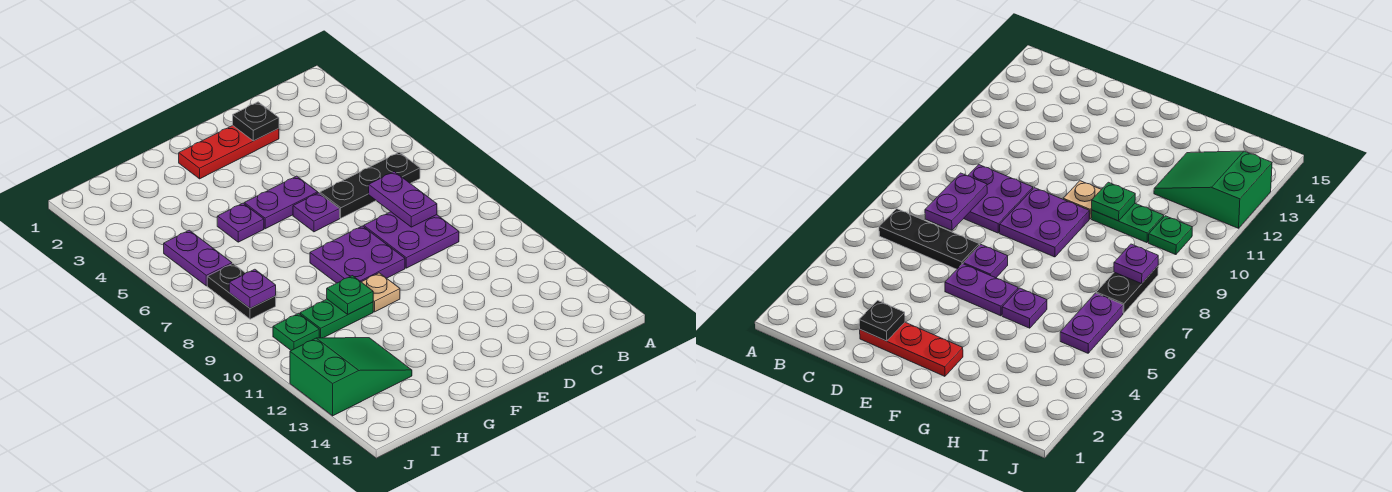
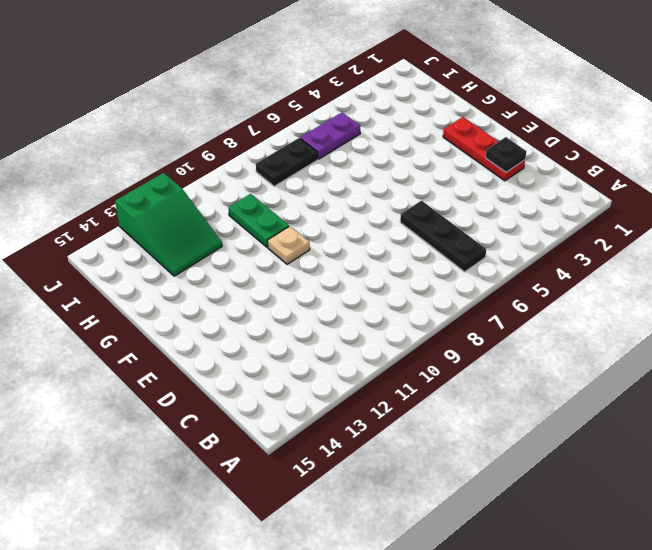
none -> purple plate C8:D9 level 1
none -> purple plate E5:F5 level 1
none -> purple plate E6 level 1

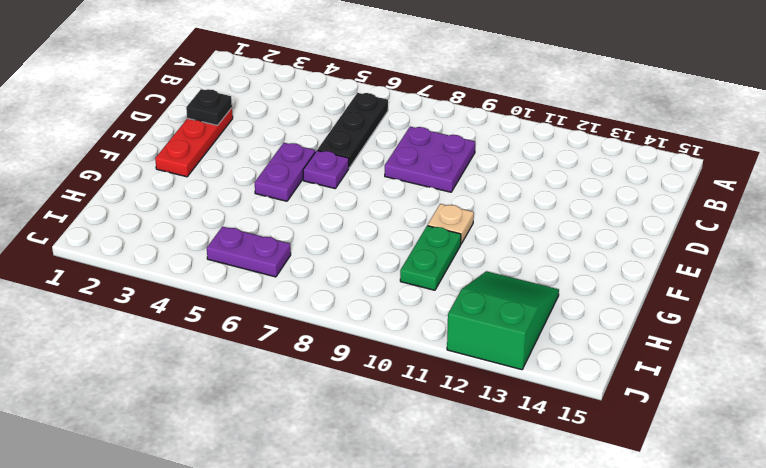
none -> purple plate E8:F9 level 1
none -> purple plate G5 level 1
none -> black plate I7:I8 level 1

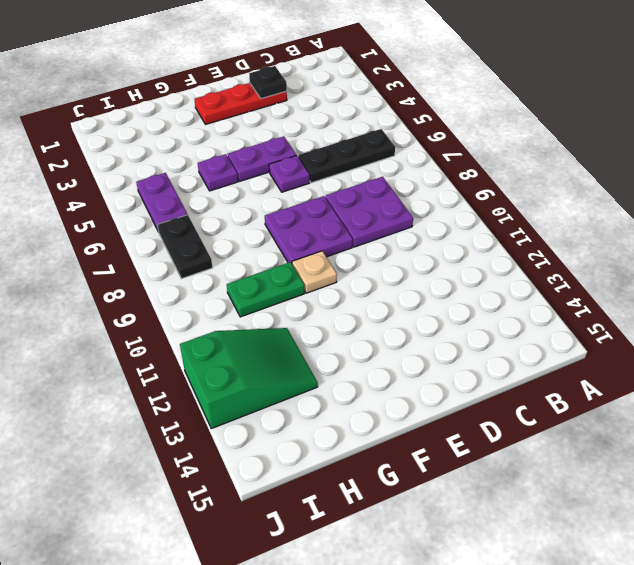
none -> green plate I10 level 1
none -> purple plate C7:C8 level 2
none -> green plate G10 level 2

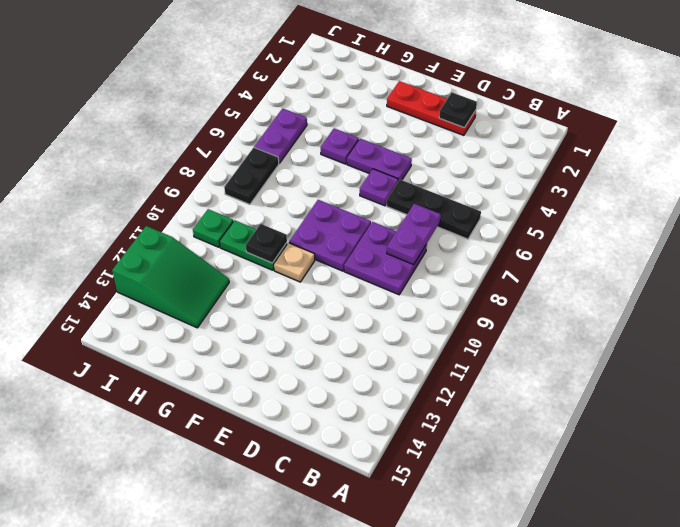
black plate G10 level 2 -> green plate G10 level 2
none -> purple plate I8 level 2

